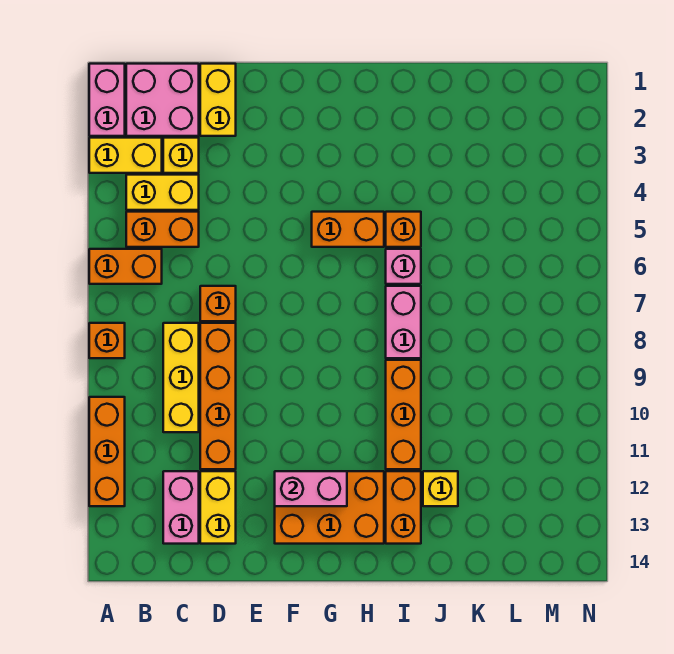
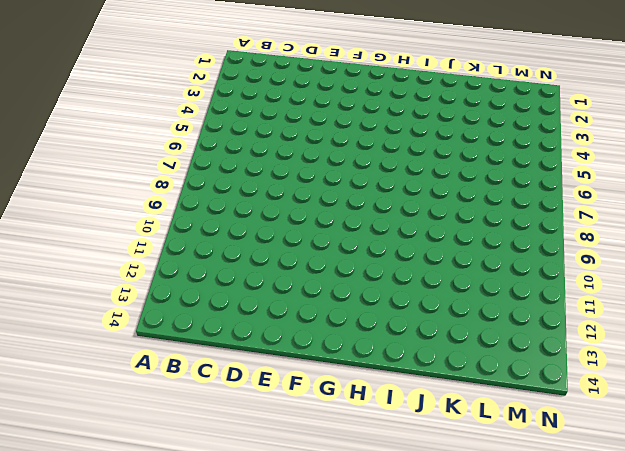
none -> pink brick A1:A2 level 1
none -> yellow brick A3:B3 level 1
none -> orange brick A6:B6 level 1

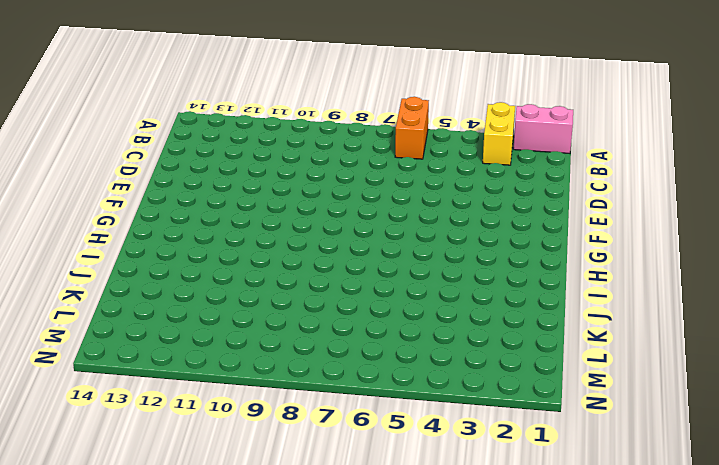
none -> orange brick A8 level 1
none -> orange brick A10:A12 level 1
none -> pink brick B1:C2 level 1

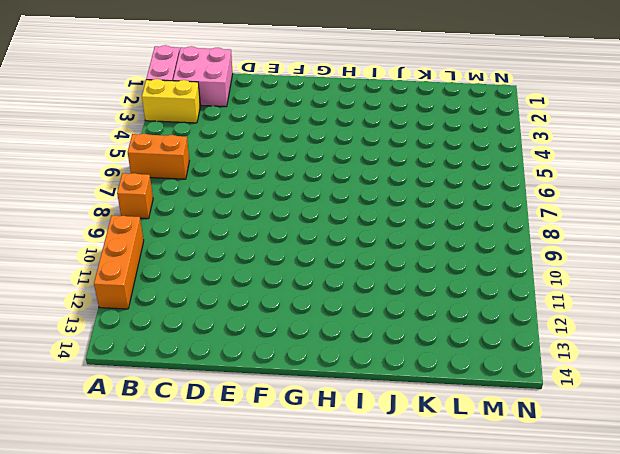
none -> yellow brick B4:C4 level 1
none -> orange brick B5:C5 level 1
none -> yellow brick C3 level 1

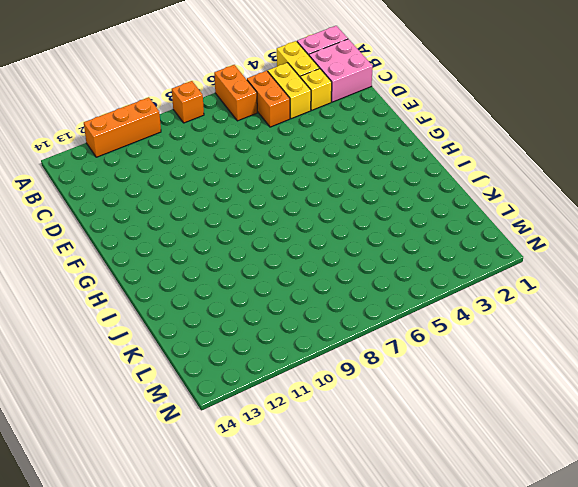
none -> yellow brick C8:C10 level 1
none -> pink brick C12:C13 level 1
none -> yellow brick D1:D2 level 1

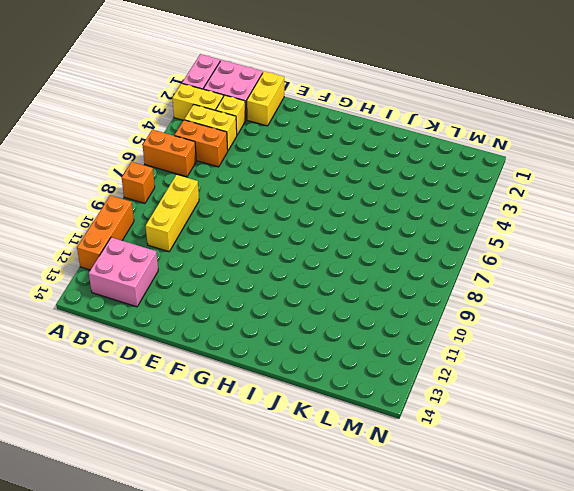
pink brick B12:C13 level 1 -> pink brick C12:C13 level 1
none -> orange brick D7 level 1
none -> orange brick D8:D11 level 1
none -> yellow brick D12:D13 level 1

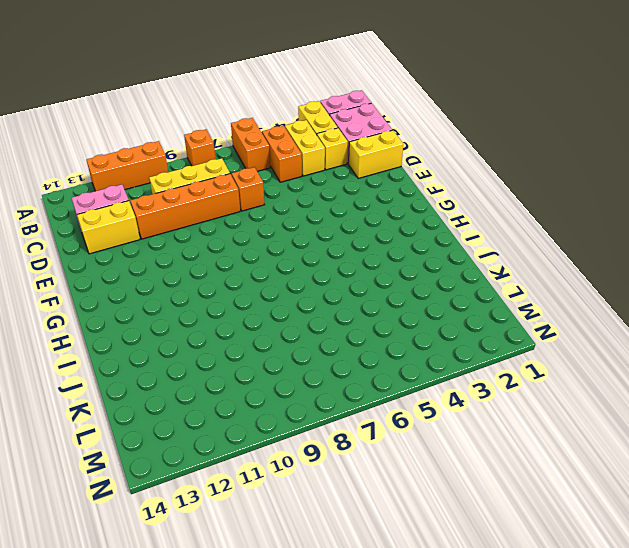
none -> orange brick F12:H13 level 1
none -> orange brick G5:H5 level 1
none -> orange brick I5 level 1

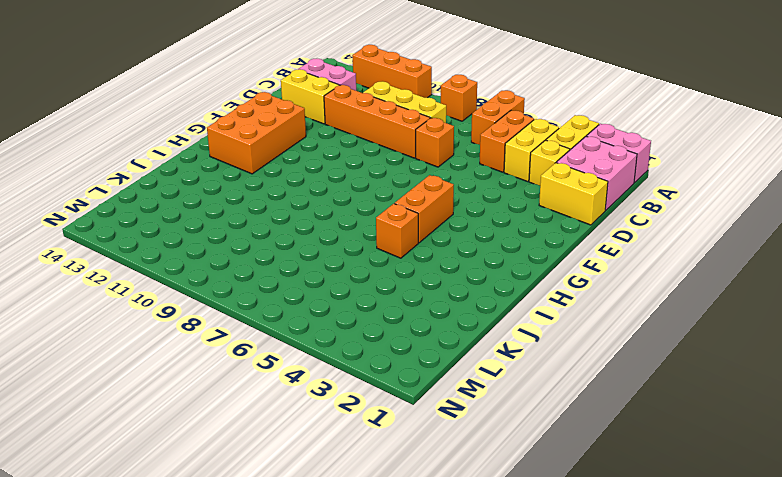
none -> pink brick I6 level 1
none -> pink brick I7:I8 level 1
none -> orange brick I9:I11 level 1

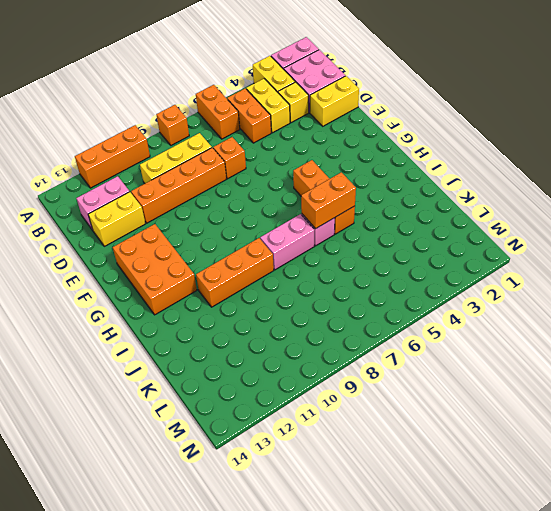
orange brick I5:I6 level 2 -> orange brick I12:I13 level 1
none -> yellow brick J12 level 1
none -> pink brick F12:G12 level 2

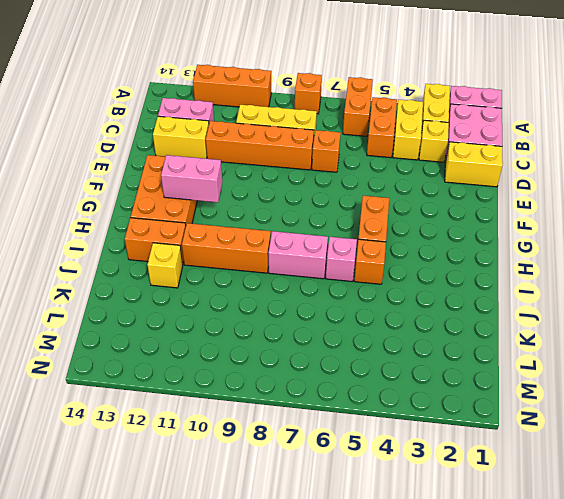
pink brick G11:G12 level 2 -> pink brick F12:G12 level 2

